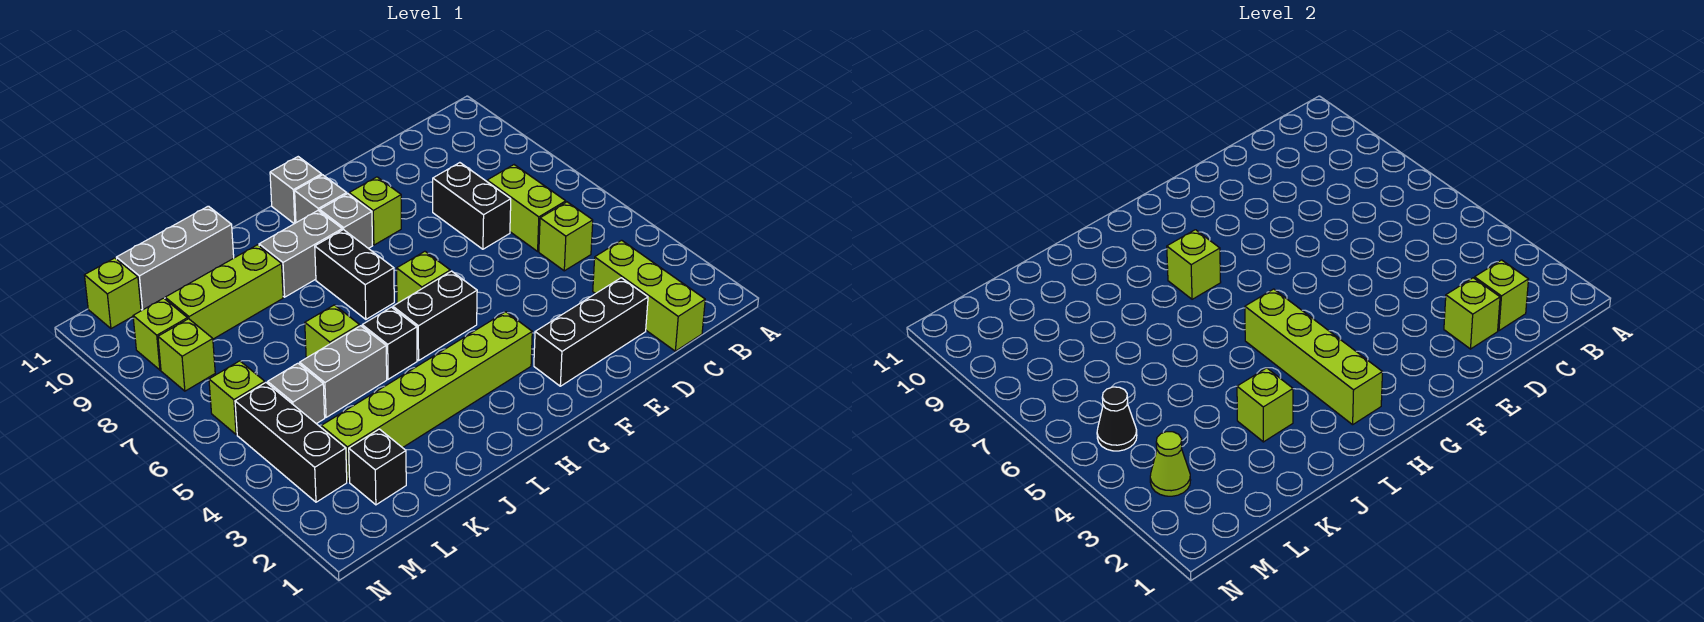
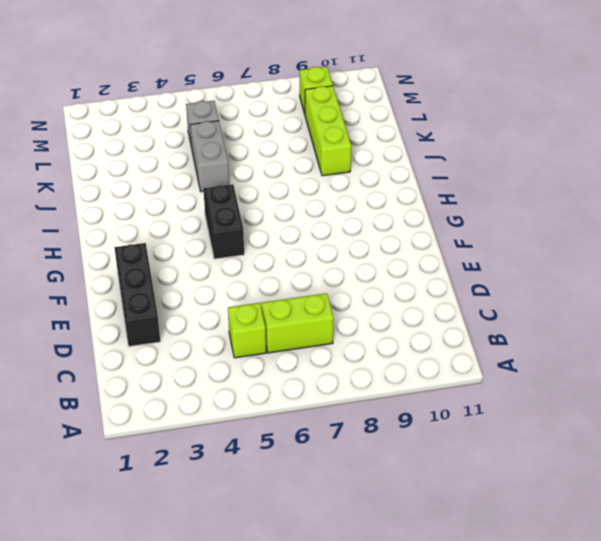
none -> lime brick C1:C3 level 1
none -> black brick D7:D8 level 1
none -> lime brick F9 level 1
none -> lime brick G3:L3 level 1

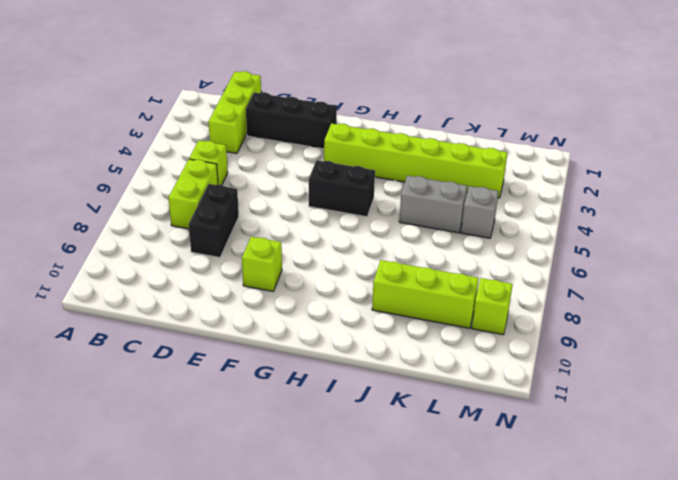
none -> lime brick G6 level 1
none -> grey brick G9 level 1
none -> grey brick G10 level 1
none -> grey brick G11 level 1

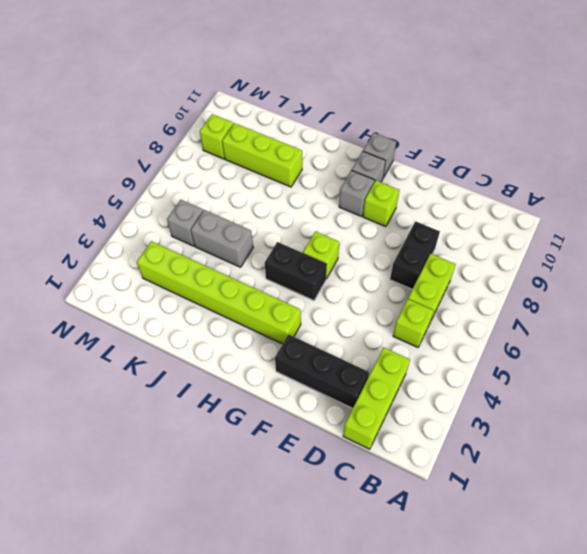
none -> black brick H7:H8 level 1
none -> grey brick H9:I9 level 1
none -> black brick I5 level 1
none -> lime brick J6 level 1

